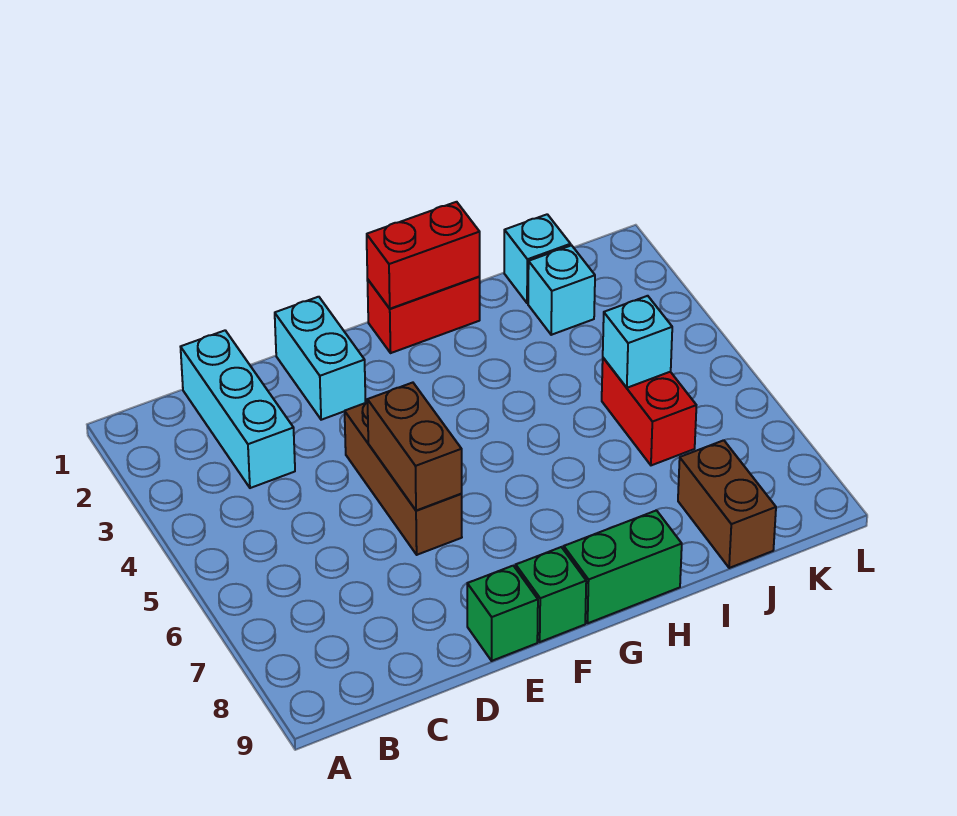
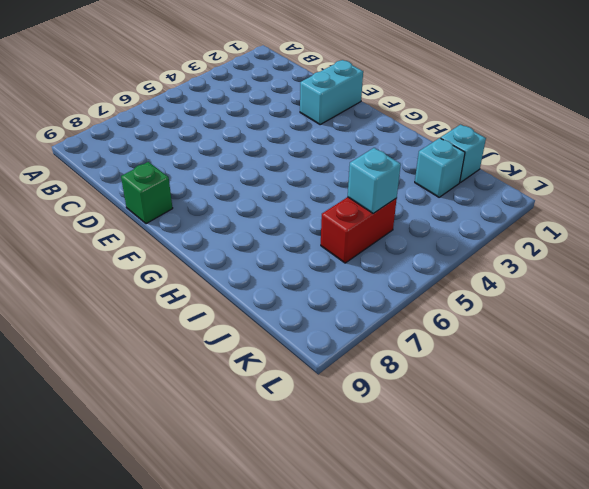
none -> cyan brick C1:C3 level 1
none -> brown brick E4:E6 level 1
none -> green brick F9 level 1

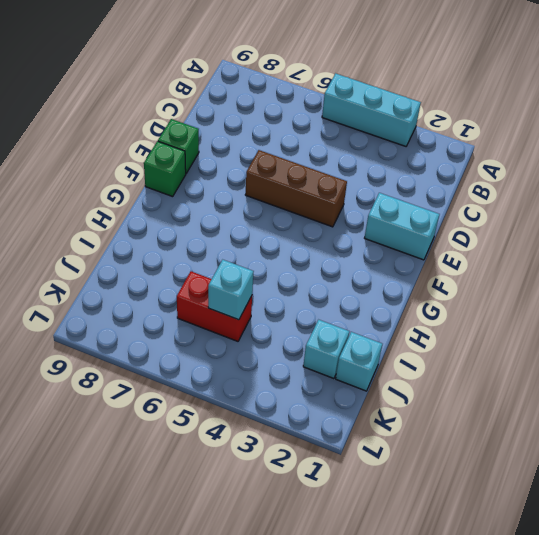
cyan brick A3:A5 level 1 -> cyan brick C1:C3 level 1
none -> red brick G1:H1 level 1
none -> green brick G9:H9 level 1
none -> brown brick J8:J9 level 1

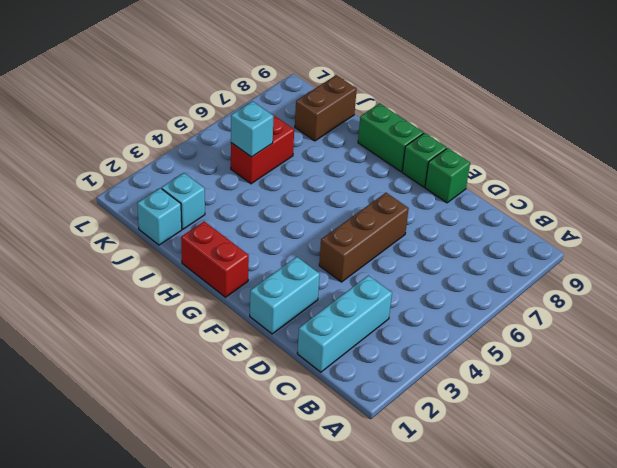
none -> brown brick E5:E6 level 2
none -> red brick G1:H1 level 2

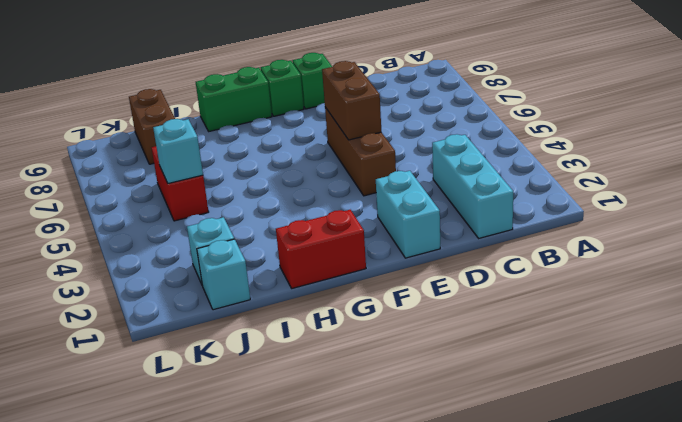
none -> red brick G1:H1 level 2

